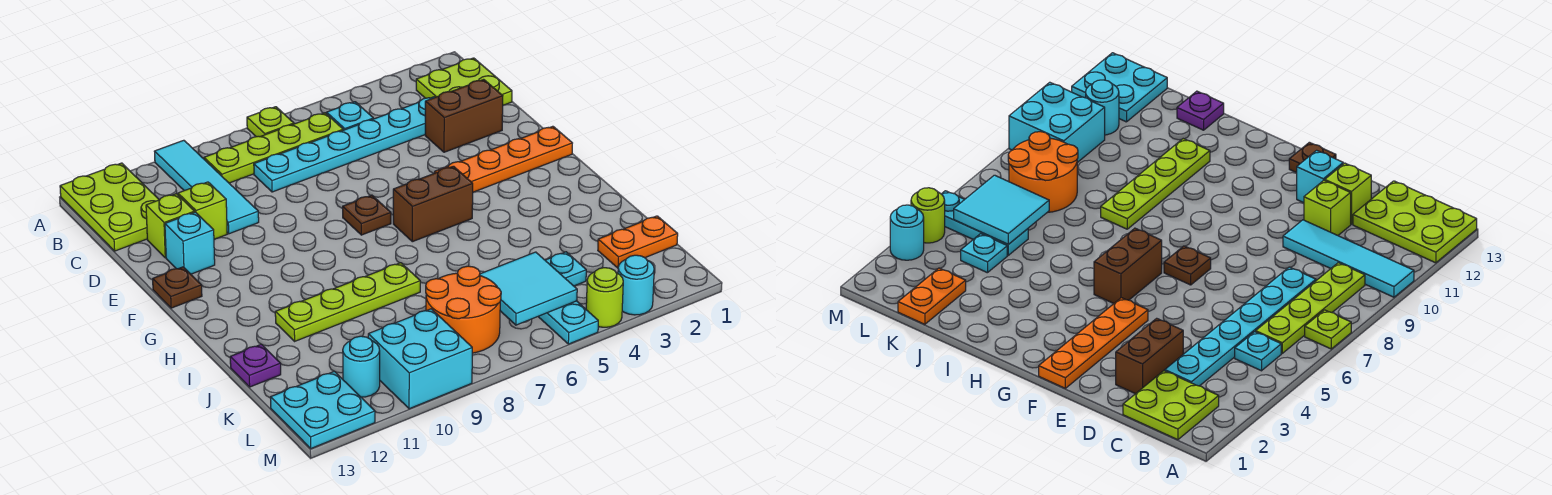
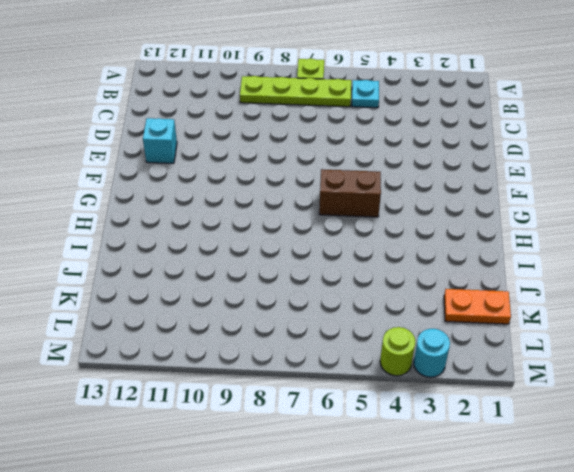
none -> cyan tile A10:D10 level 1
none -> lime plate A12:C13 level 1
none -> lime plate B1:C2 level 1

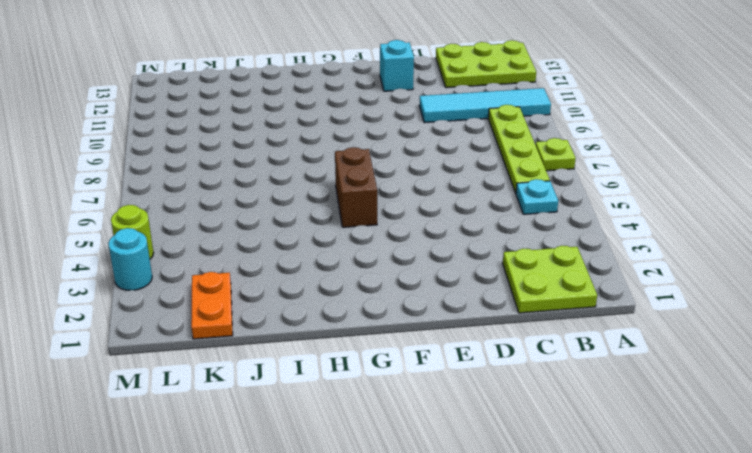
none -> cyan plate C3:C8 level 1
none -> brown brick D2:D3 level 1
none -> lime brick D11 level 1

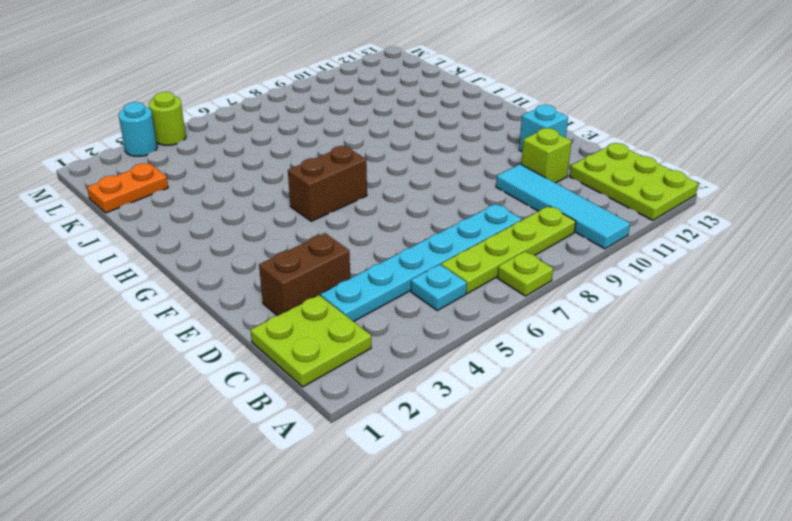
none -> lime brick D12 level 1
none -> orange plate F1:F4 level 1
none -> brown plate F7 level 1

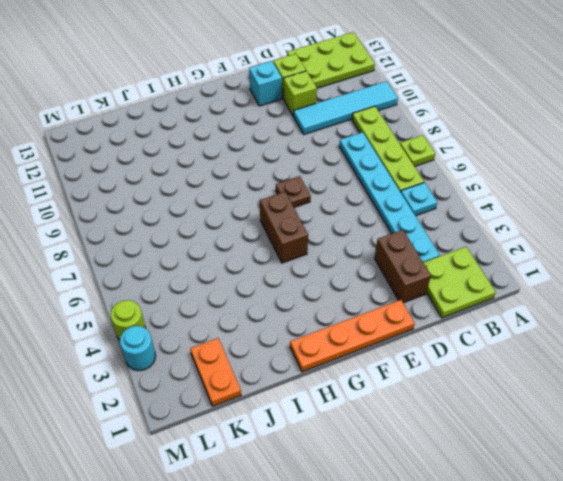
orange plate E1:H1 level 1 -> orange plate F1:F4 level 1
none -> brown plate F13 level 1
none -> lime plate I8:I11 level 1
none -> purple plate J13 level 1

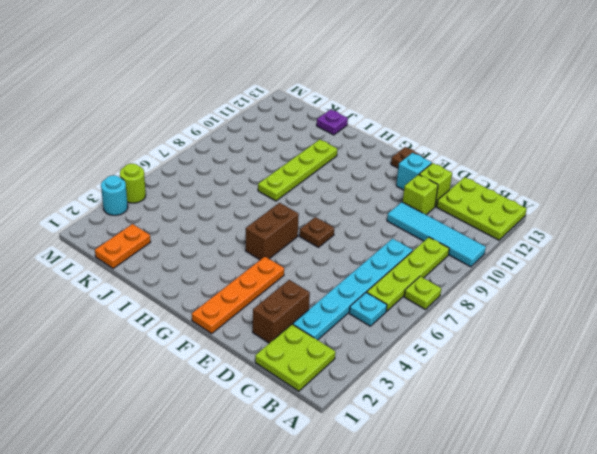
none -> cyan plate K4 level 1
none -> cyan plate K5:M5 level 1
none -> orange round brick K7:L8 level 1

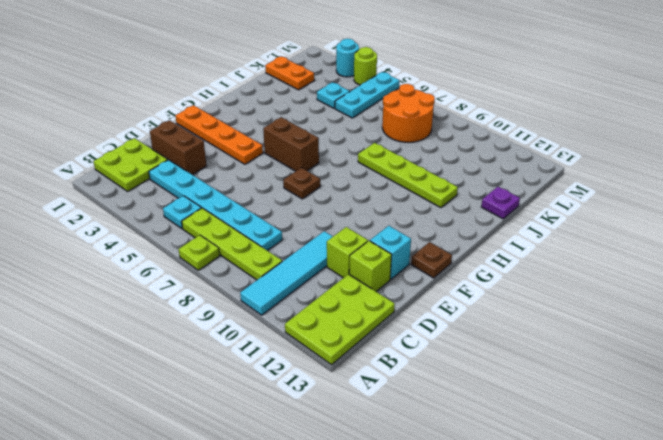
none -> cyan brick L9:M10 level 1
none -> cyan round brick L11 level 1
none -> cyan plate L12:M13 level 1

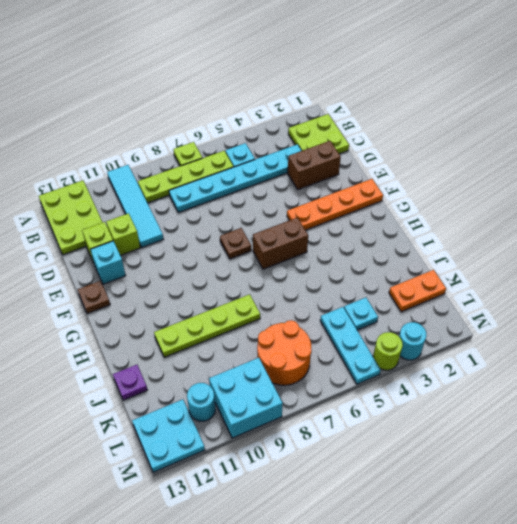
none -> cyan tile K5:L6 level 2

